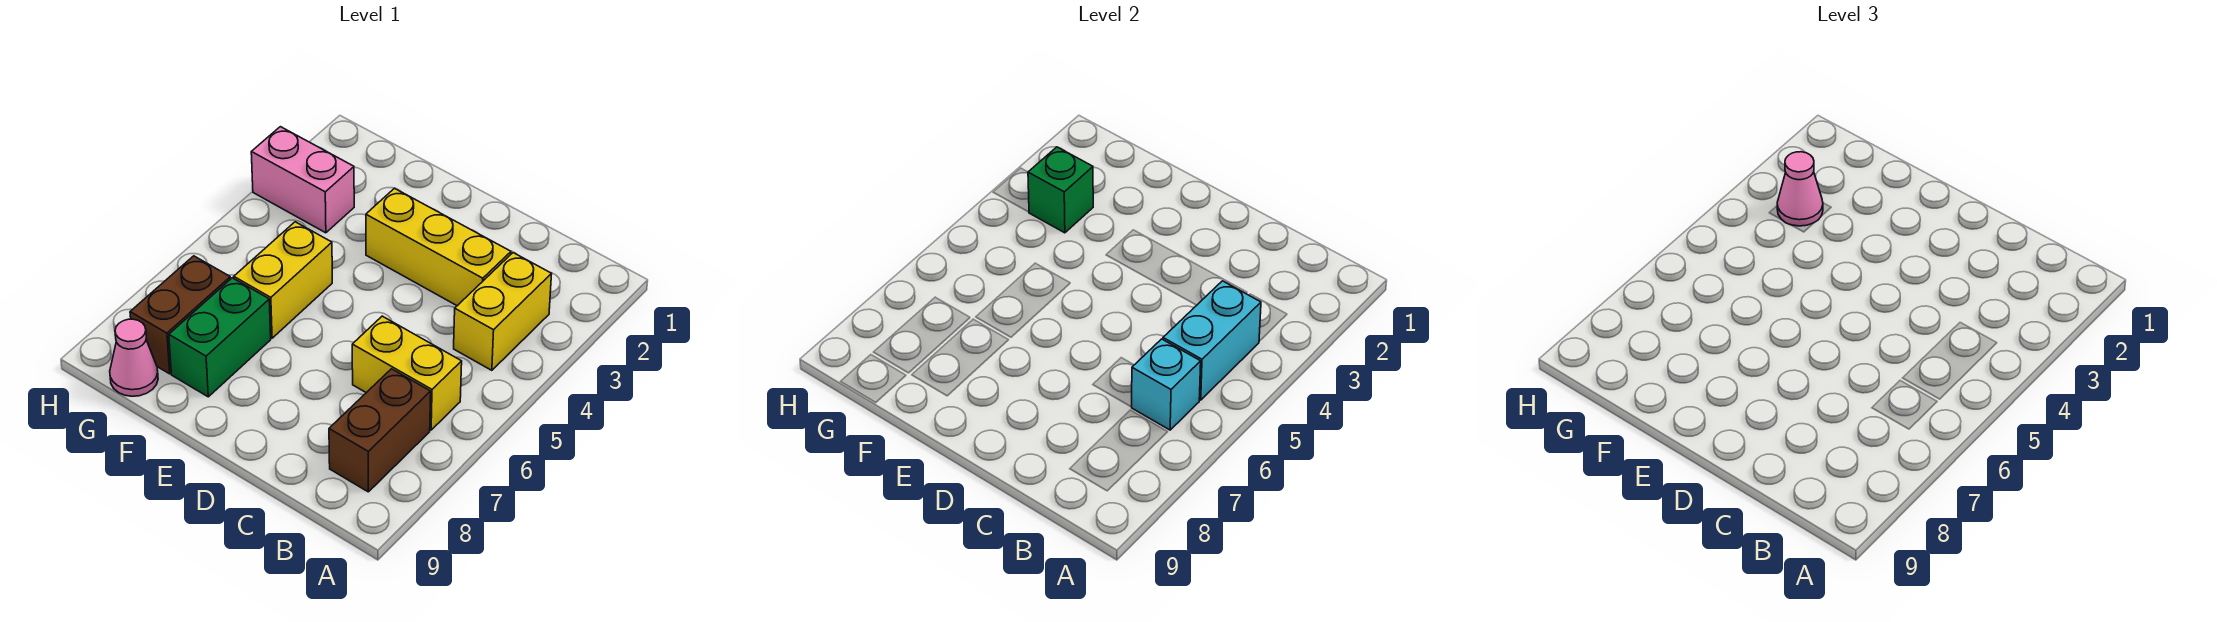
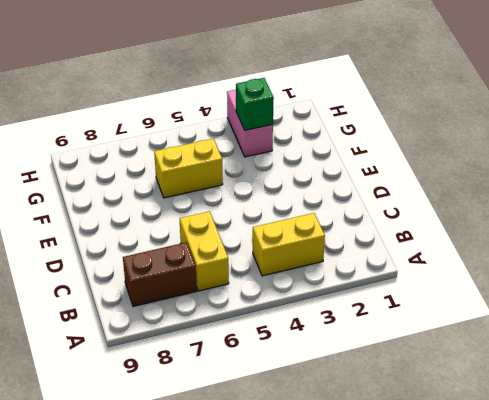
none -> yellow brick C3:E3 level 1
none -> green brick F7:F8 level 1
none -> brown brick G7:G8 level 1

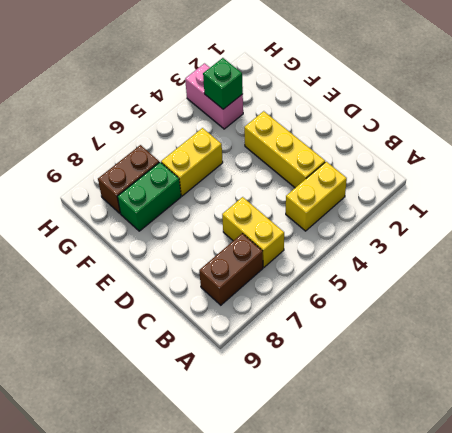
none -> pink cone G9 level 1
none -> cyan brick B4:B5 level 2
none -> cyan brick B6 level 2

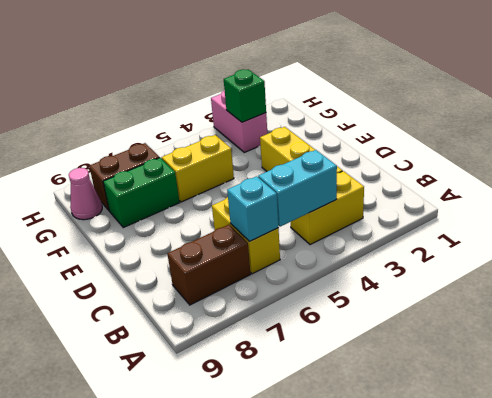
none -> pink cone G3 level 3

